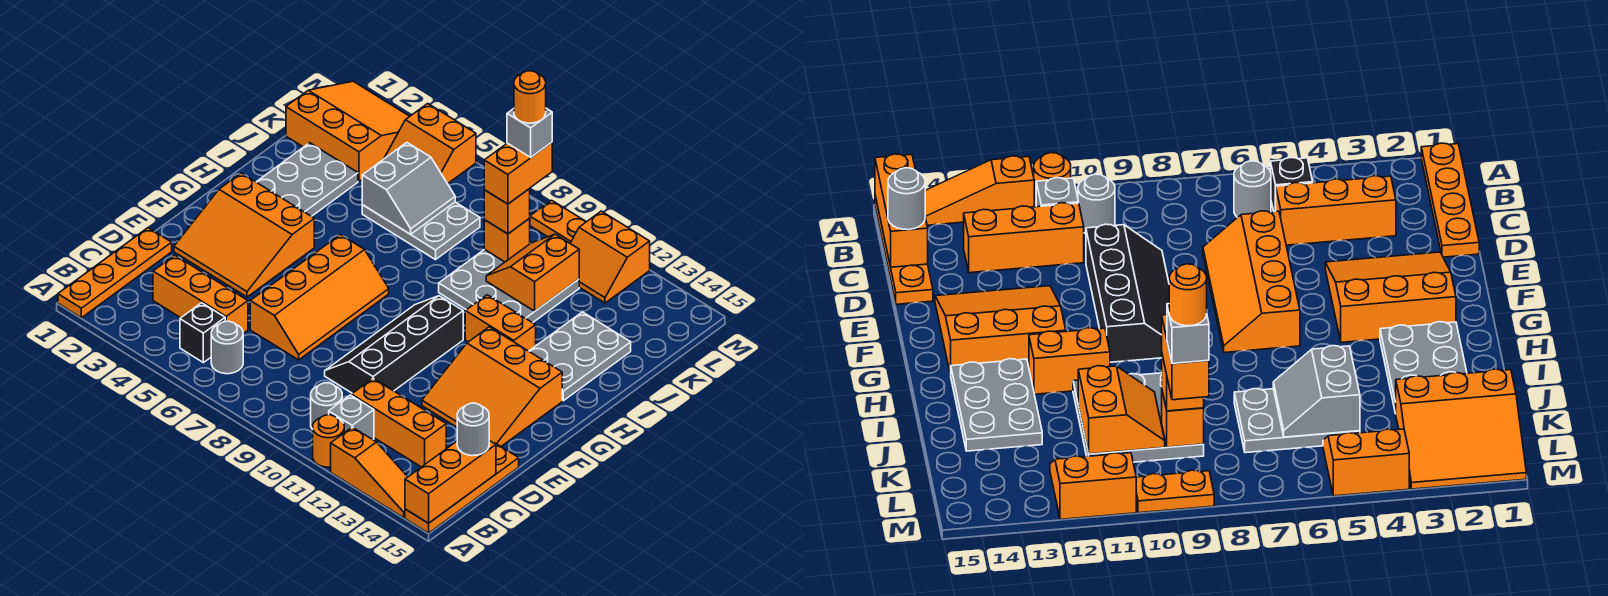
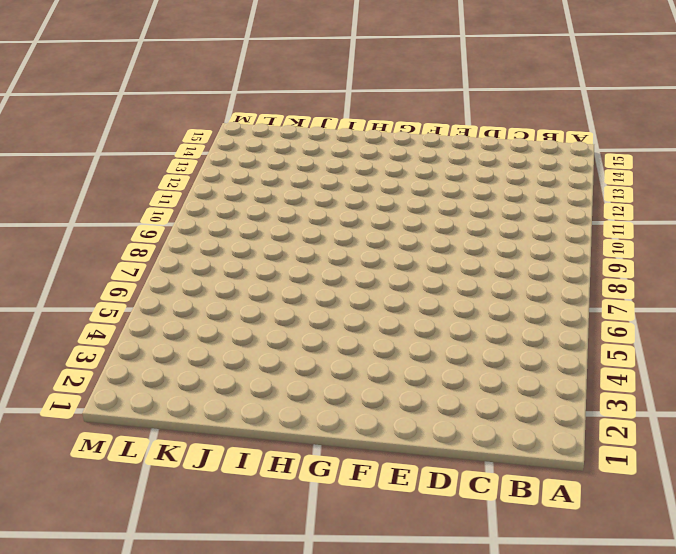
none -> orange plate A1:D1 level 1
none -> orange round brick A11 level 1
none -> orange slope A12:A14 level 1 top 12
none -> orange plate A15:D15 level 1

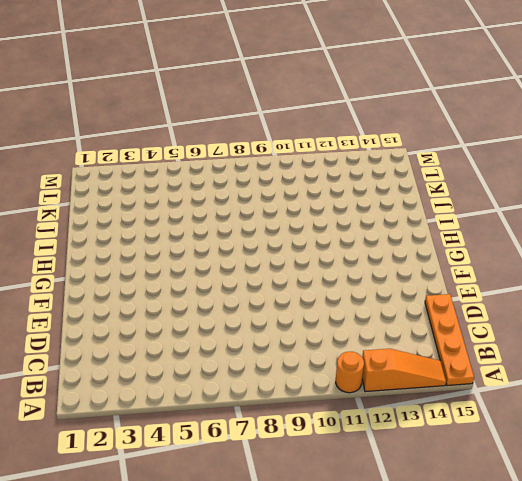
none -> orange plate A1:D1 level 1
none -> black brick B5 level 1
none -> grey round brick B6 level 1
none -> grey round brick B10 level 1

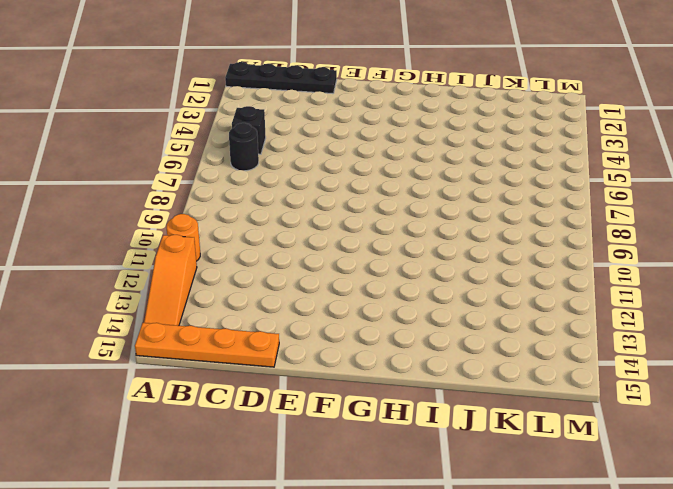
black plate A1:D1 level 1 -> orange plate A1:D1 level 1
black round brick B6 level 1 -> grey round brick B6 level 1
none -> grey round brick B10 level 1
none -> grey brick B11 level 1
none -> orange brick C3:C5 level 1
none -> orange brick C11:C13 level 1

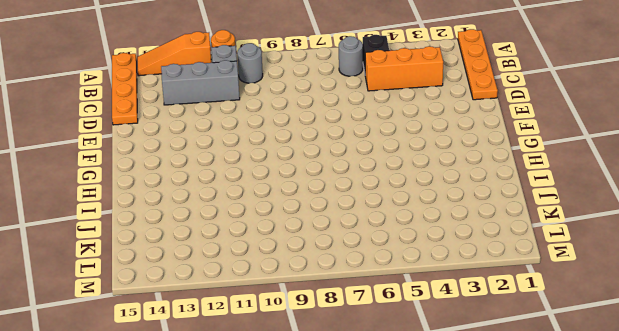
grey brick C11:C13 level 1 -> orange brick C11:C13 level 1
none -> orange slope D6:G7 level 1 top 6
none -> black slope D9:G10 level 1 top 10
none -> orange slope E2:G4 level 1 top G
none -> orange slope E12:G14 level 1 top G

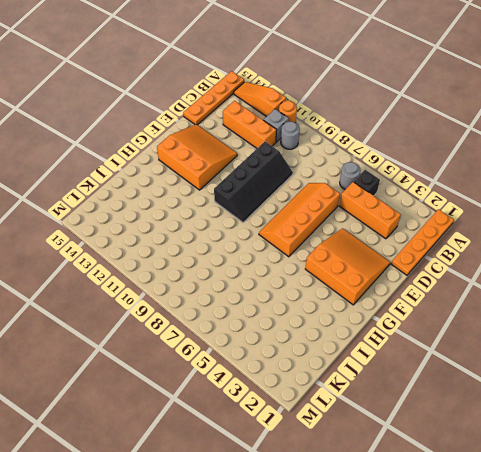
none -> grey plate H2:J3 level 1
none -> orange brick H11:H12 level 1
none -> grey plate H13:J14 level 1
none -> grey plate I9:K11 level 1

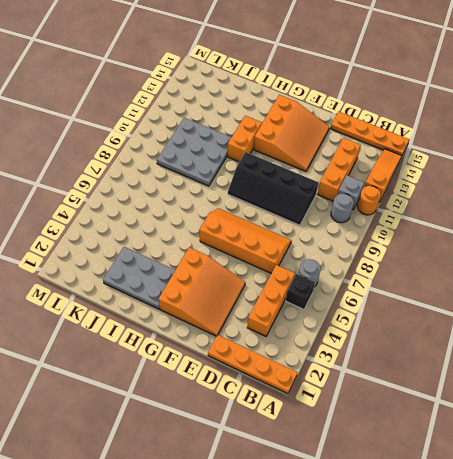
none -> grey plate H13:J14 level 1
none -> grey plate J5:K7 level 1
none -> orange slope K1:M3 level 1 top K
none -> orange slope L4:M5 level 1 top M

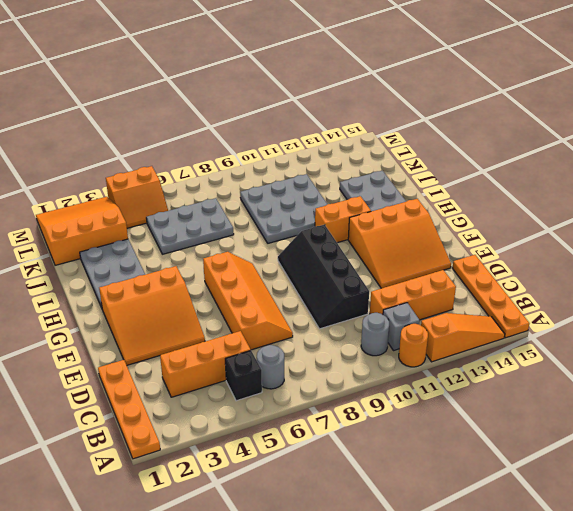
none -> orange slope L11:M12 level 1 top M
none -> orange plate M9:M10 level 1
none -> orange brick A15:C15 level 2
none -> grey slope J5:K6 level 2 top 5

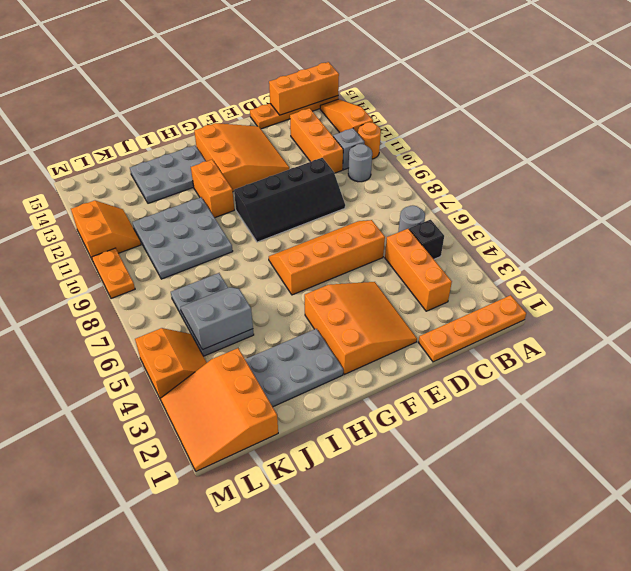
none -> orange slope J10:K11 level 2 top 11
none -> orange brick K9 level 2
none -> grey round brick C15 level 3
none -> orange brick K9 level 3

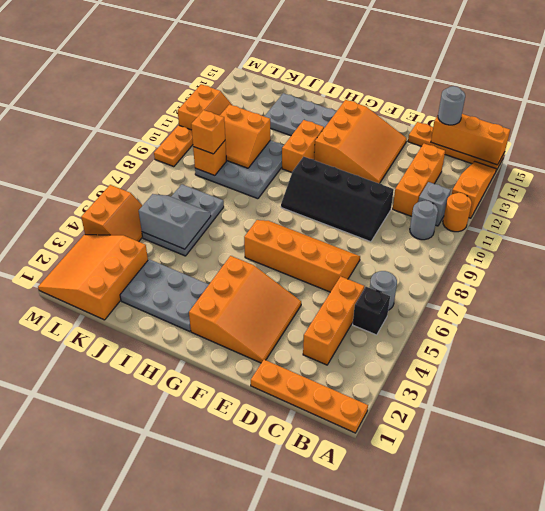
none -> orange brick K9:L9 level 4
none -> grey brick L9 level 5
none -> orange round brick L9 level 6

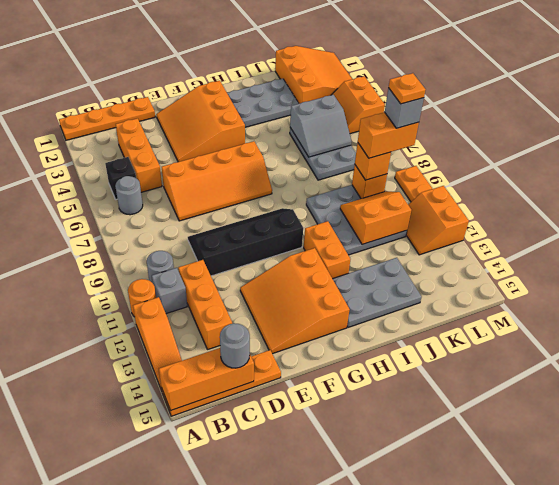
orange plate L9 level 6 -> orange round brick L9 level 6

